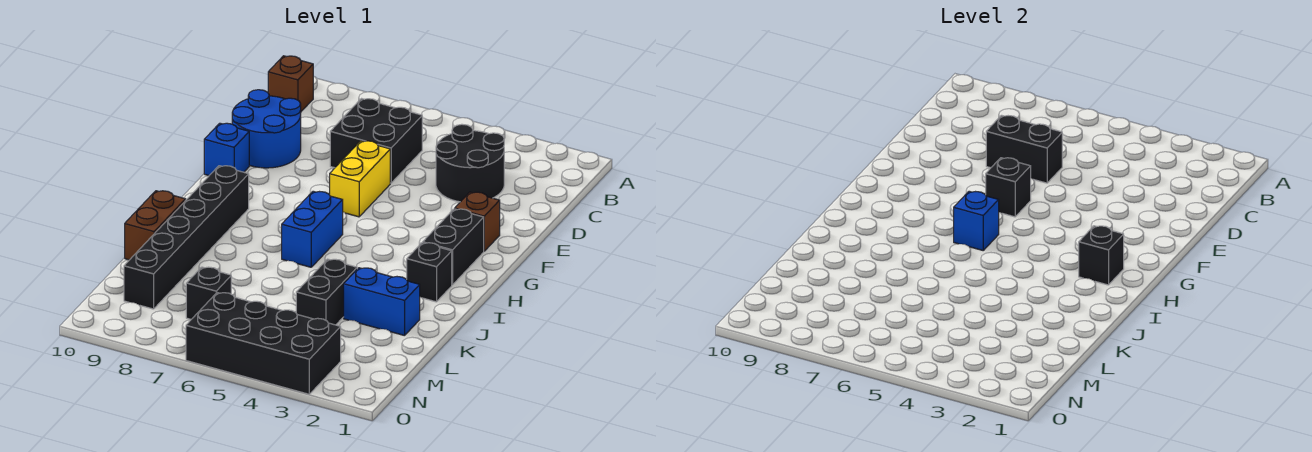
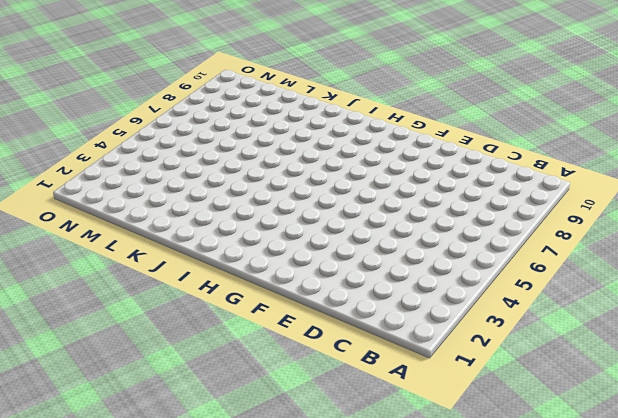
none -> brown brick B10 level 1
none -> black round brick C3:D4 level 1
none -> black brick C6:D7 level 1

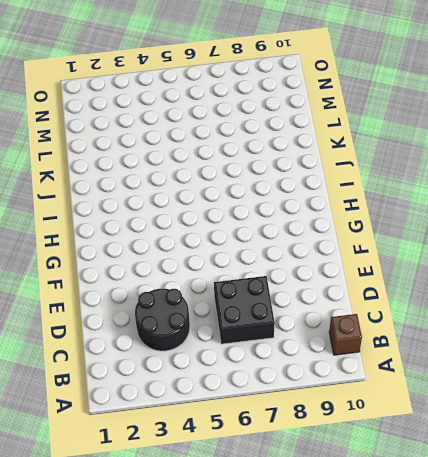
none -> blue round brick D9:E10 level 1
none -> yellow brick E6:F6 level 1
none -> brown brick F2 level 1

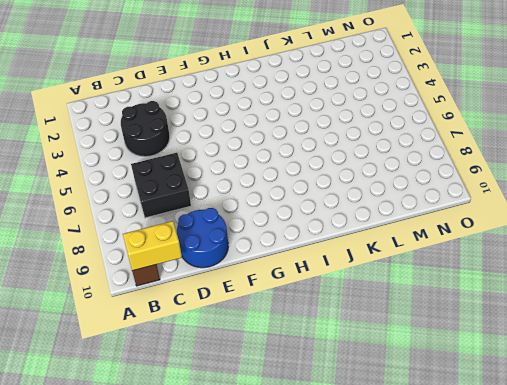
yellow brick B10:C10 level 2 -> yellow brick E6:F6 level 1
none -> brown brick F2 level 1
none -> blue brick F10 level 1
none -> black brick G2:H2 level 1

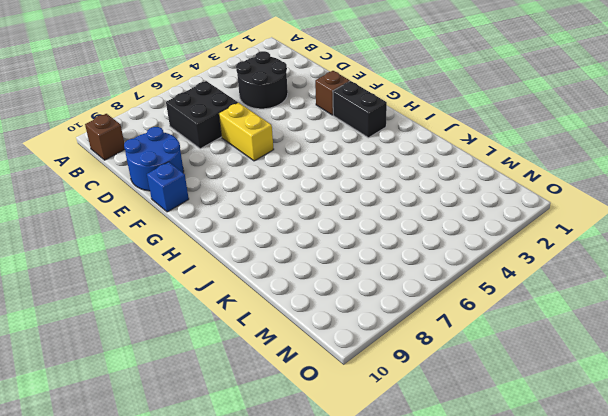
none -> blue brick H6:I6 level 1
none -> black brick H9:M9 level 1
none -> black brick I2 level 1

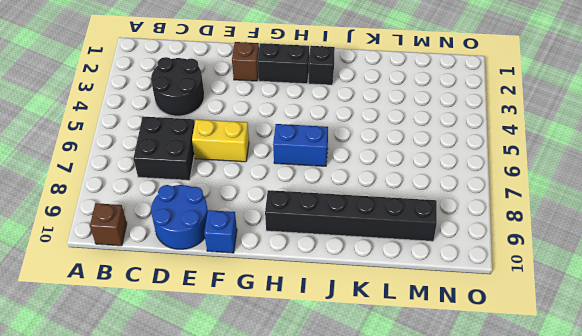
none -> brown brick J10:K10 level 1
none -> blue brick K2:K3 level 1
none -> black brick K4:L4 level 1

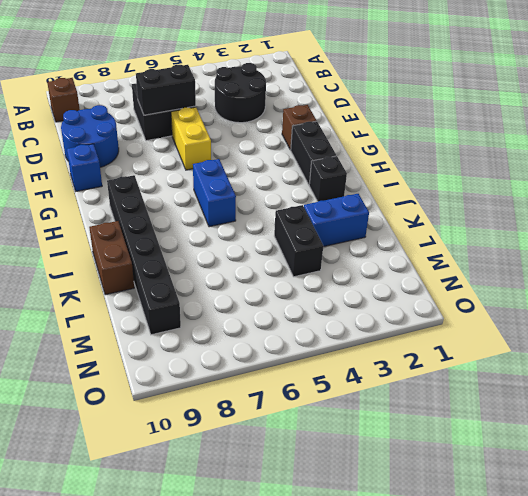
none -> black brick M7 level 1
none -> black brick N3:O6 level 1
none -> black brick F6 level 2

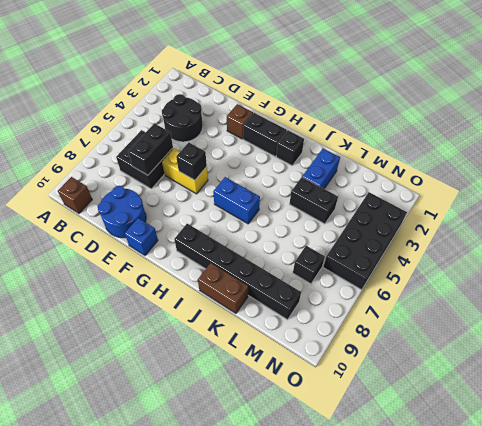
none -> black brick H2 level 2
none -> blue brick H6 level 2

